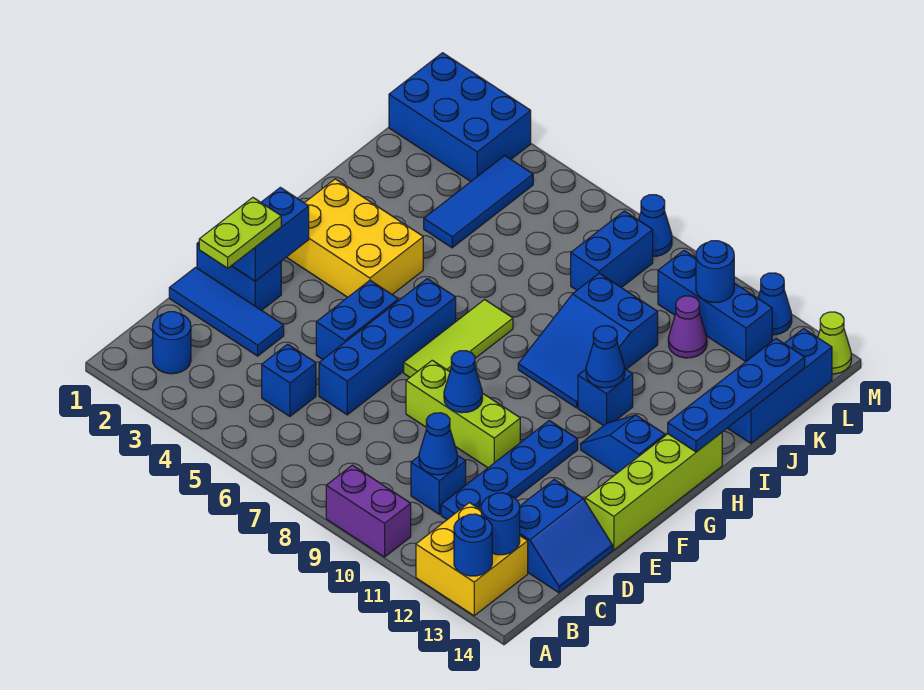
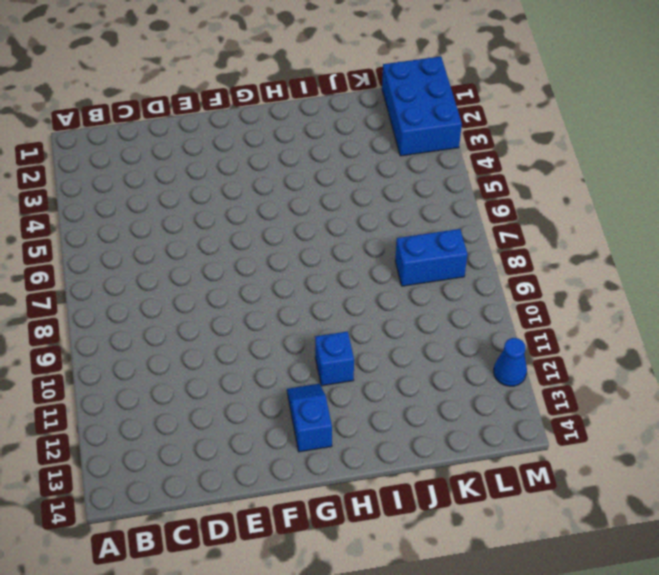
none -> purple brick A9:A10 level 1
none -> yellow brick A12:B13 level 1
none -> blue round brick B2 level 1
none -> blue brick C5 level 1

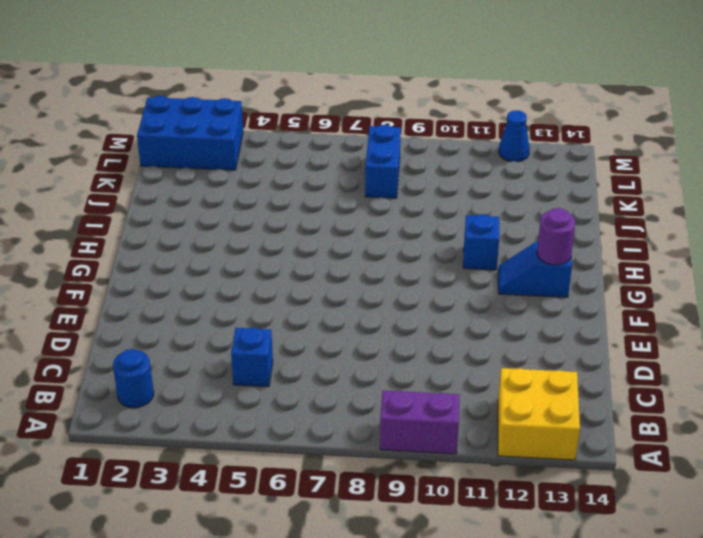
purple round brick G13 level 2 -> none
none -> blue brick C10 level 1
none -> blue plate C11:F11 level 1
none -> blue slope C13:D14 level 1 top 13
none -> blue tile D1:D3 level 1

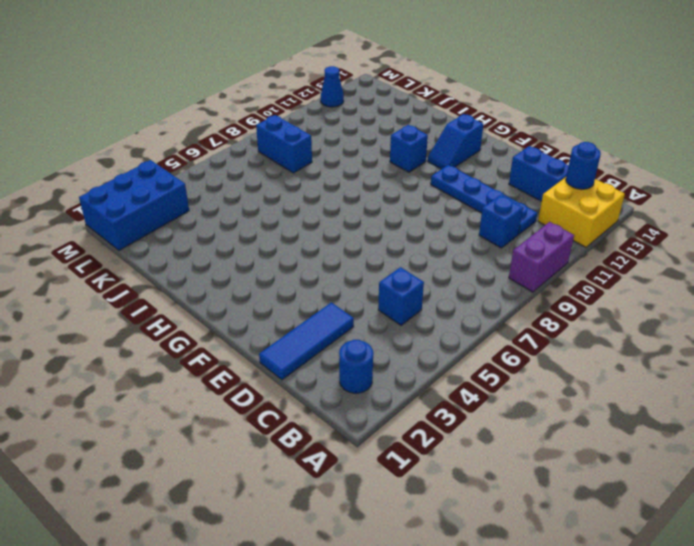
none -> blue brick D6:G6 level 1
none -> blue brick E1:E2 level 1
none -> blue brick E5:F5 level 1
none -> lime brick E8:E10 level 1

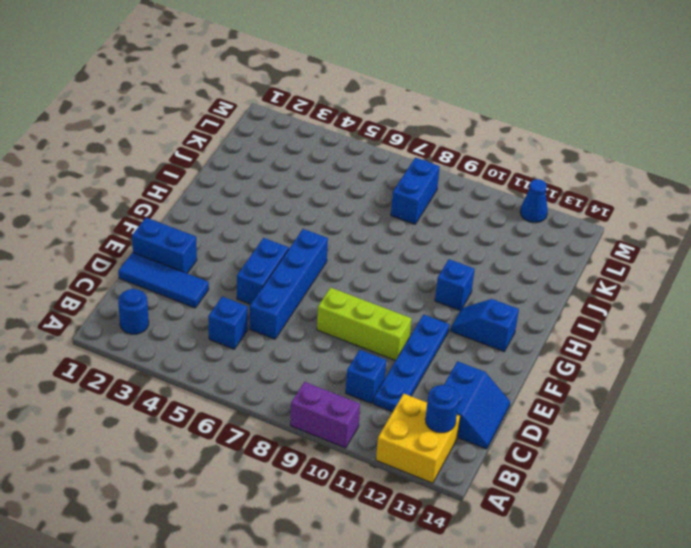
none -> lime brick E14:H14 level 1
none -> lime tile F7:H7 level 1
none -> yellow brick G2:H4 level 1
none -> blue slope H9:J10 level 1 top J

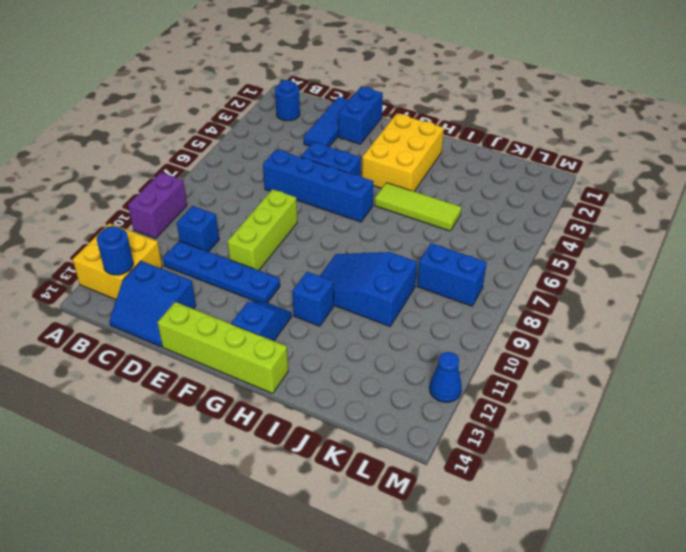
lime tile H5:J5 level 1 -> lime tile F7:H7 level 1
none -> blue brick C5 level 1
none -> blue tile J4:L4 level 1
none -> blue brick J14:L14 level 1
none -> purple cone K11 level 1

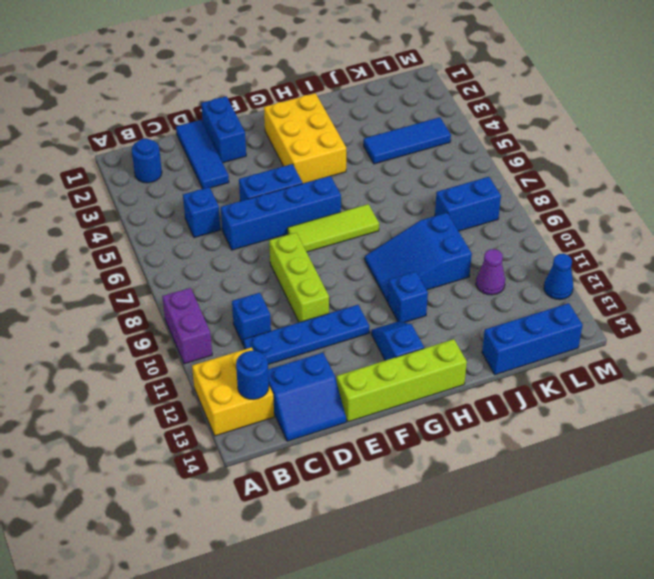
none -> blue brick L1:M3 level 1
none -> blue brick L10:L12 level 1
none -> blue cone M8 level 1
none -> lime cone M14 level 1

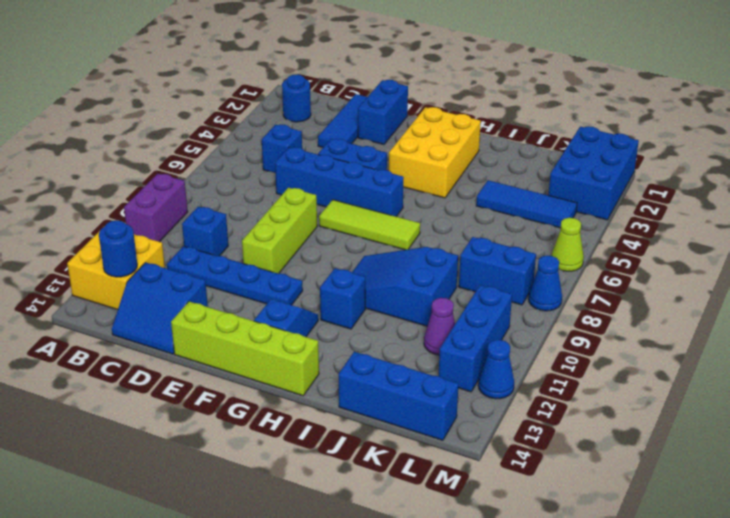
lime cone M6 level 1 -> lime cone M14 level 1
none -> blue round brick A13 level 2
none -> blue cone C10 level 2
none -> blue brick E2:F2 level 2
none -> blue cone E9 level 2

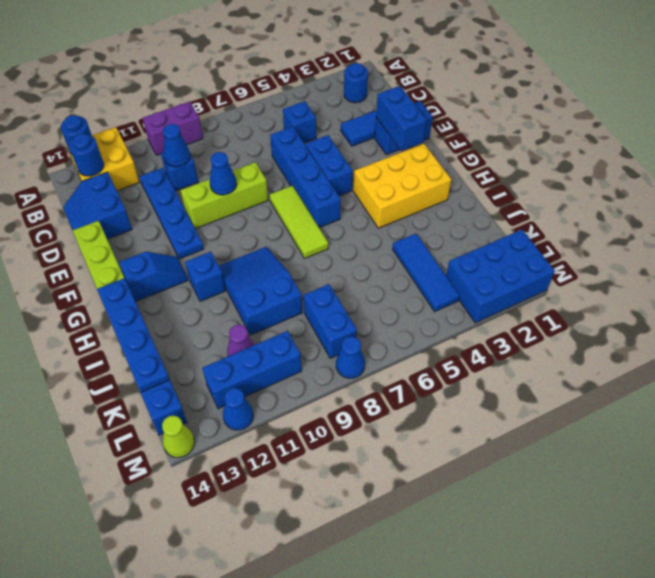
none -> blue cone H11 level 2
none -> blue round brick L11 level 2
none -> lime plate D2:E2 level 3

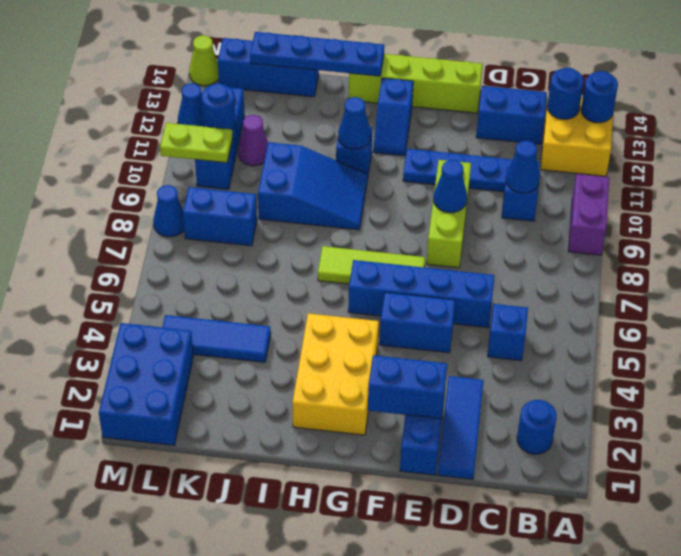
lime plate L10:M10 level 2 -> lime plate D2:E2 level 3

